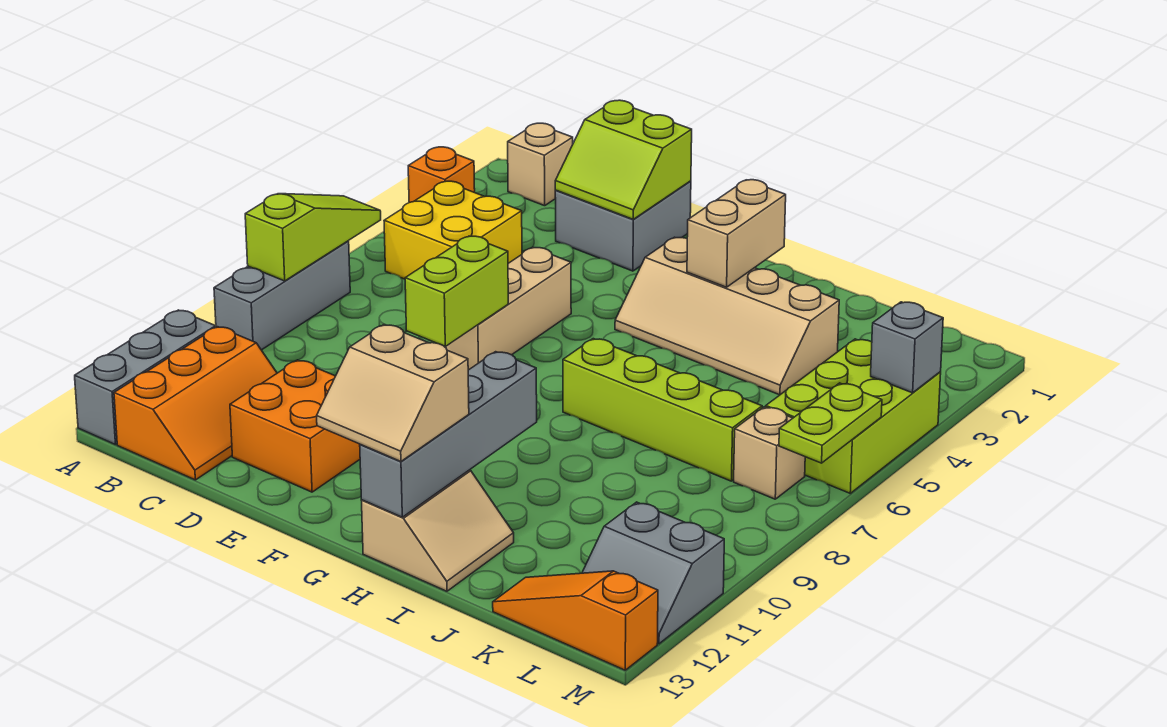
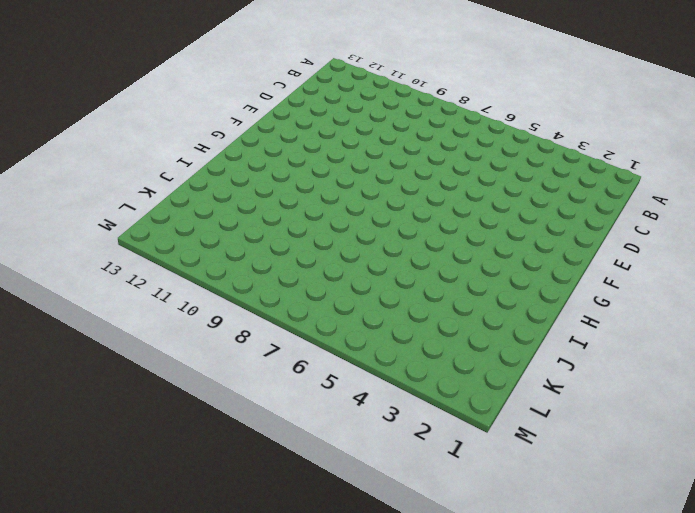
none -> orange brick A3 level 1
none -> grey brick A7:A9 level 1
none -> grey brick A11:A13 level 1

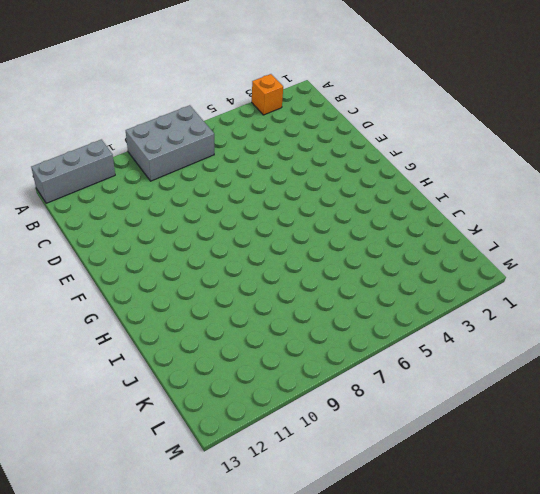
grey brick A7:B9 level 1 -> grey brick A7:A9 level 1
none -> tan brick B1 level 1
none -> yellow brick B4:C5 level 1
none -> orange slope B11:C13 level 1 top B

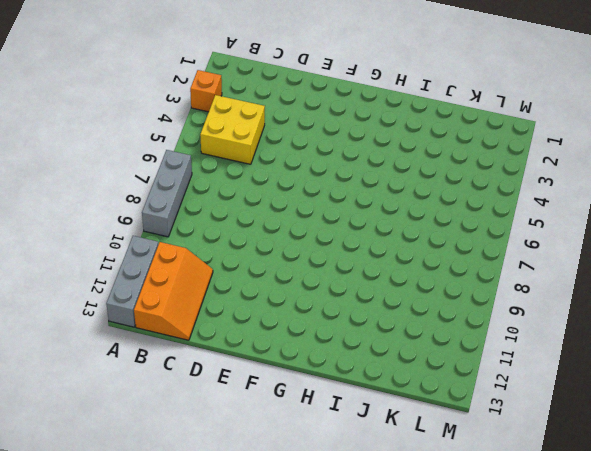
none -> tan brick B1 level 1
none -> grey brick D1:E2 level 1
none -> orange brick D11:E12 level 1

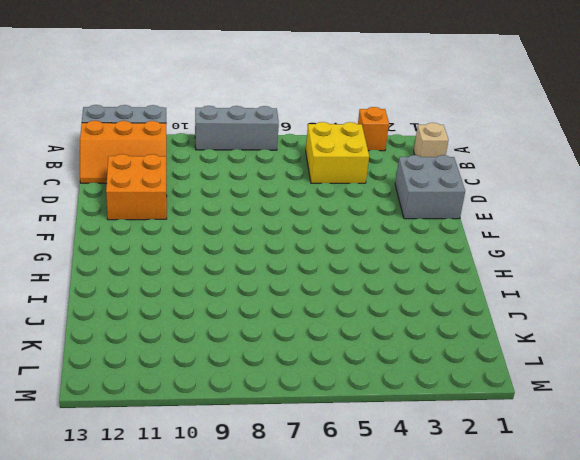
none -> tan brick E5:E7 level 1
none -> tan slope G3:J4 level 1 top 3
none -> lime brick H7:K7 level 1

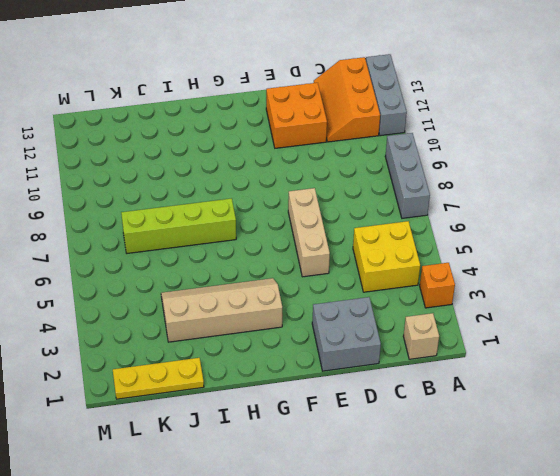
yellow plate J1:L1 level 1 -> none
none -> tan slope H12:I13 level 1 top H
none -> orange slope K13:M13 level 1 top M
none -> lime brick L4:M6 level 1

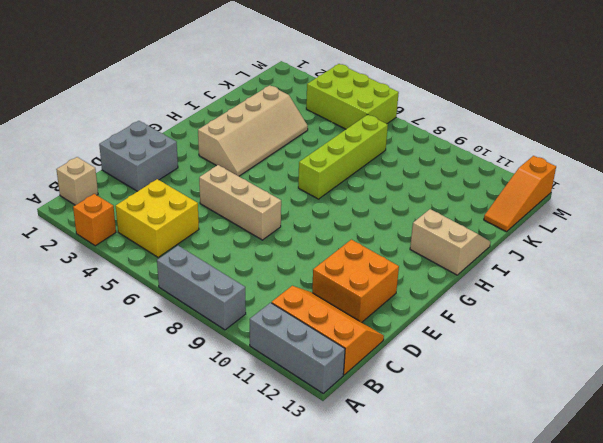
none -> tan brick L7 level 1
none -> grey slope L11:M12 level 1 top 11
none -> lime slope A6:A8 level 2 top 8

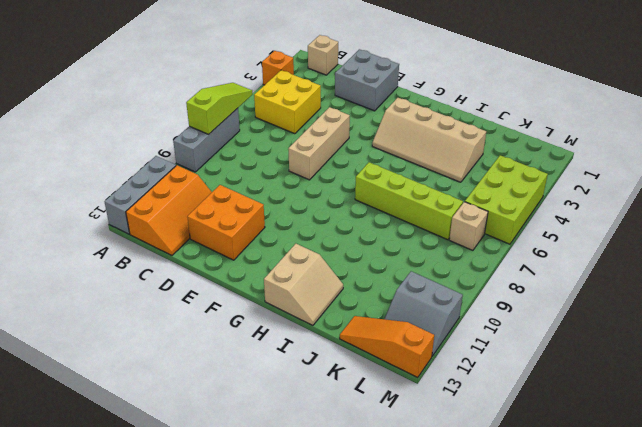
none -> lime slope D1:E2 level 2 top 1
none -> lime brick E7:E8 level 2
none -> tan brick H2:H3 level 2

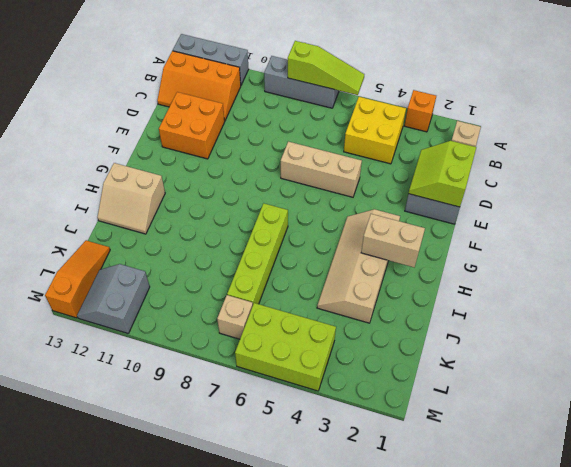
none -> lime brick E7:E8 level 2
none -> grey brick H10:H13 level 2
none -> grey brick M4 level 2

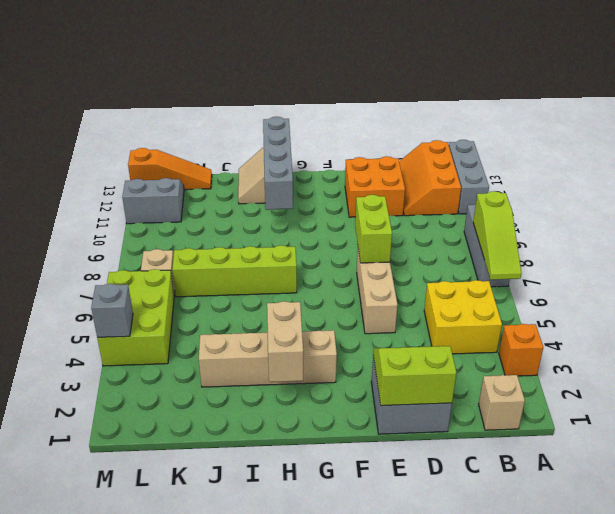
none -> lime plate M6:M7 level 2
none -> tan slope G12:H13 level 3 top 12

